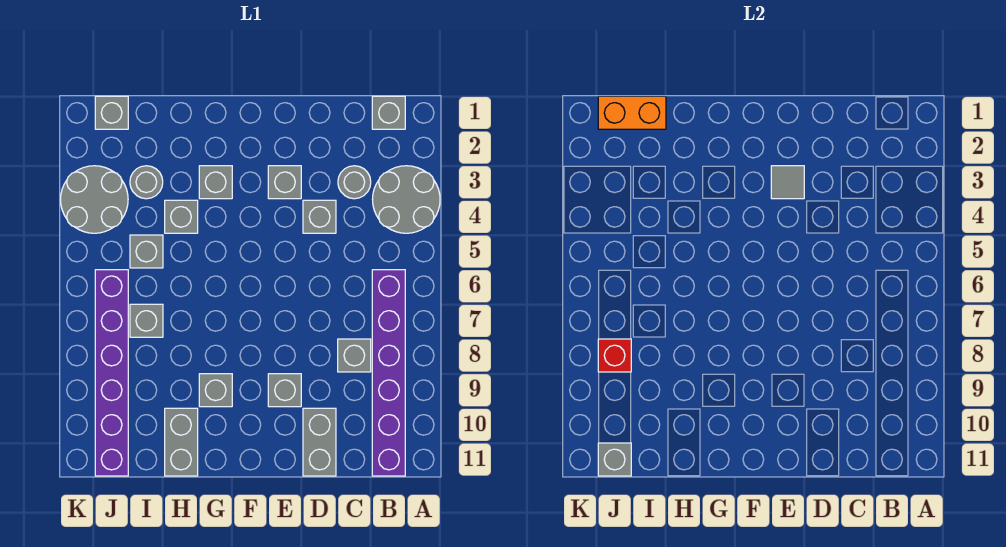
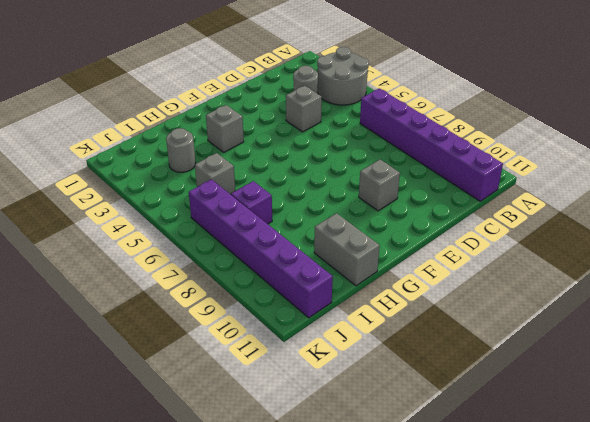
purple brick I7 level 1 -> grey brick I7 level 1
none -> grey brick B1 level 1
none -> grey brick C8 level 1
none -> grey brick D10:D11 level 1

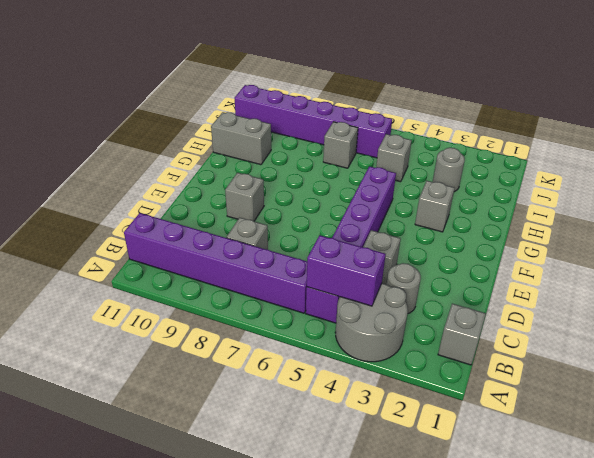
purple brick B4:B5 level 2 -> none
purple brick B5:G5 level 1 -> none
none -> grey brick D10:D11 level 1
none -> grey brick E3 level 1
none -> grey brick G9 level 1

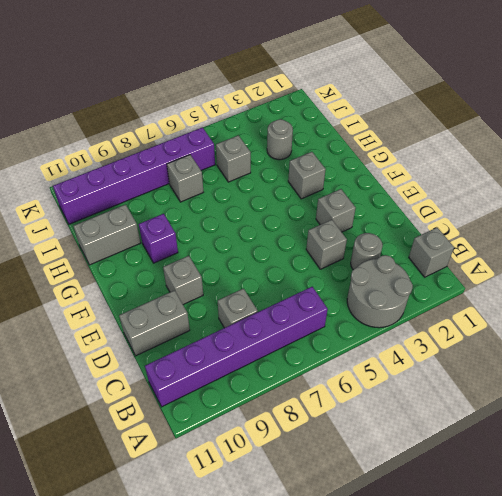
purple brick G9 level 1 -> grey brick G9 level 1
none -> grey brick H4 level 1
none -> grey brick J1 level 1
none -> grey round brick J3:K4 level 1

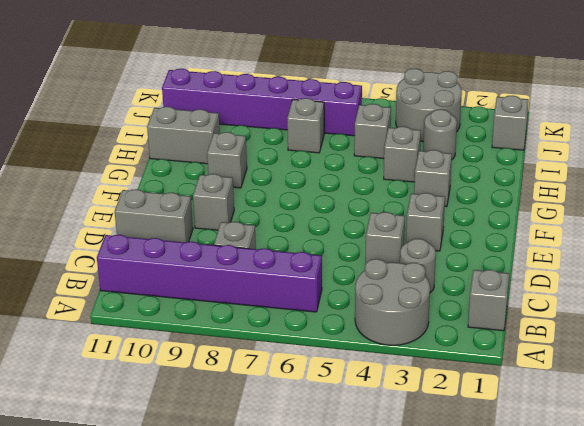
none -> grey tile E3 level 2
none -> orange brick I1:J1 level 2
none -> red brick J8 level 2

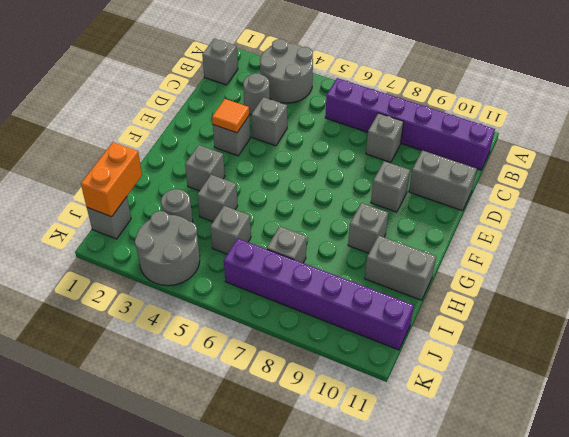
orange tile E3 level 2 -> grey tile E3 level 2
none -> red brick J8 level 2
none -> grey brick J11 level 2

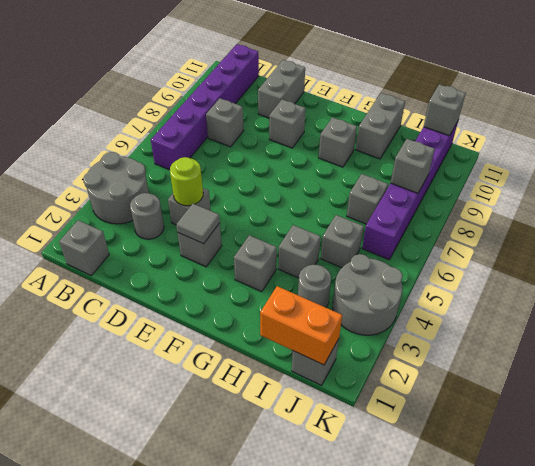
lime round brick D4 level 2 -> none
grey brick J8 level 2 -> red brick J8 level 2

